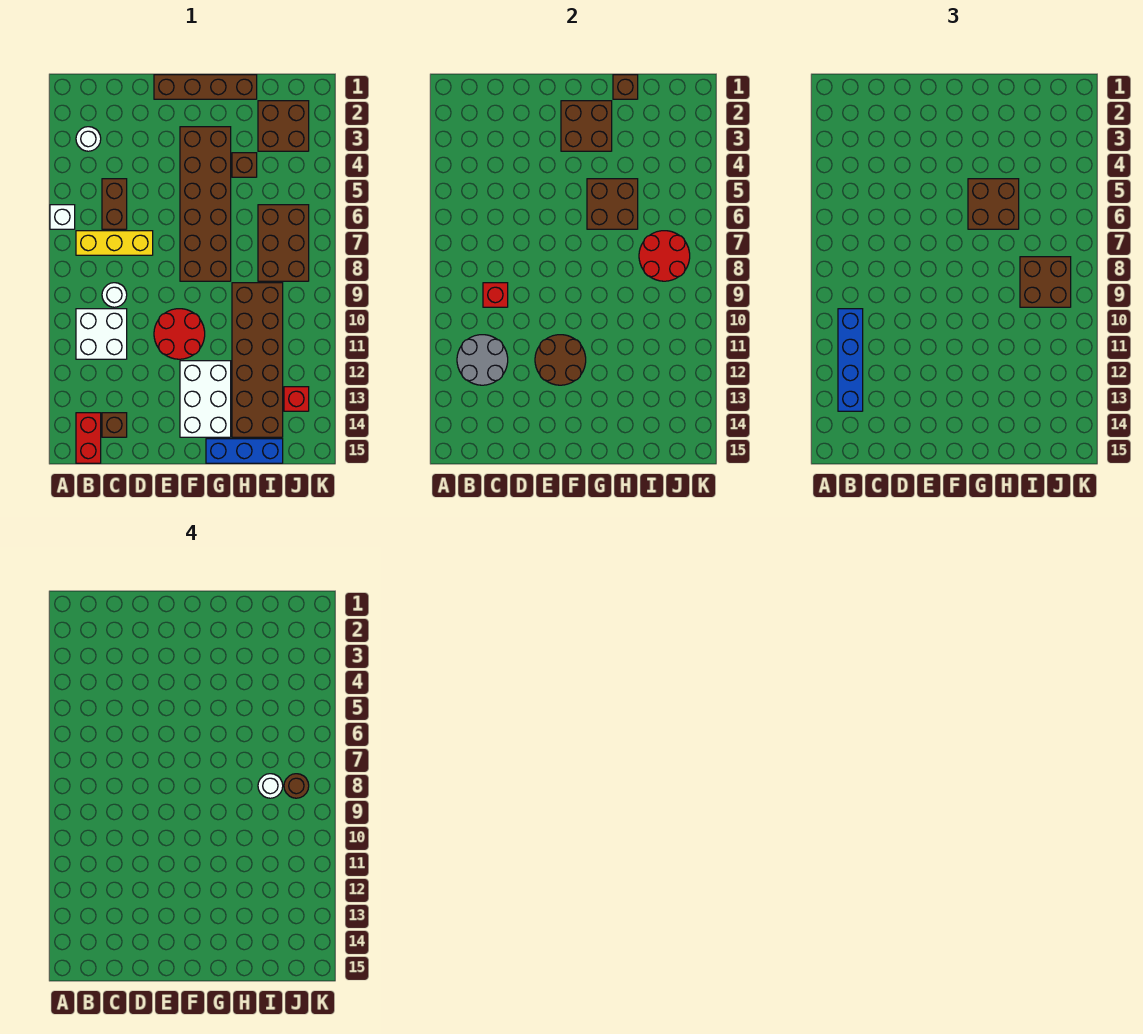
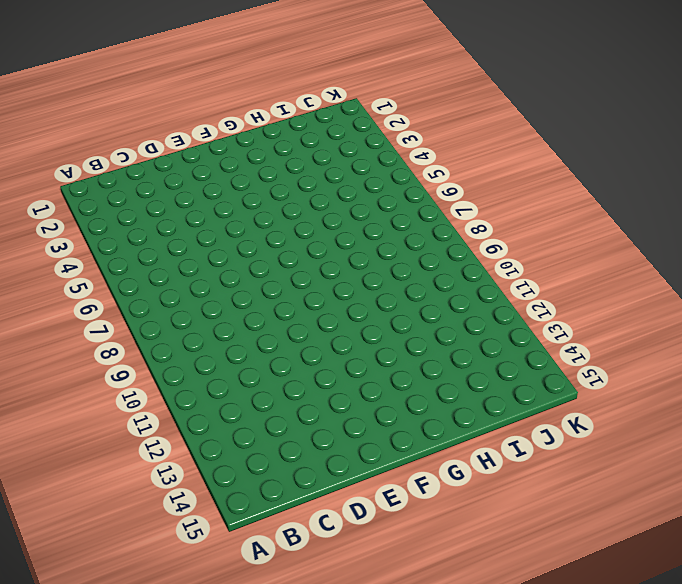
none -> white brick A6 level 1
none -> white round brick B3 level 1
none -> yellow brick B7:D7 level 1
none -> white brick B10:C11 level 1

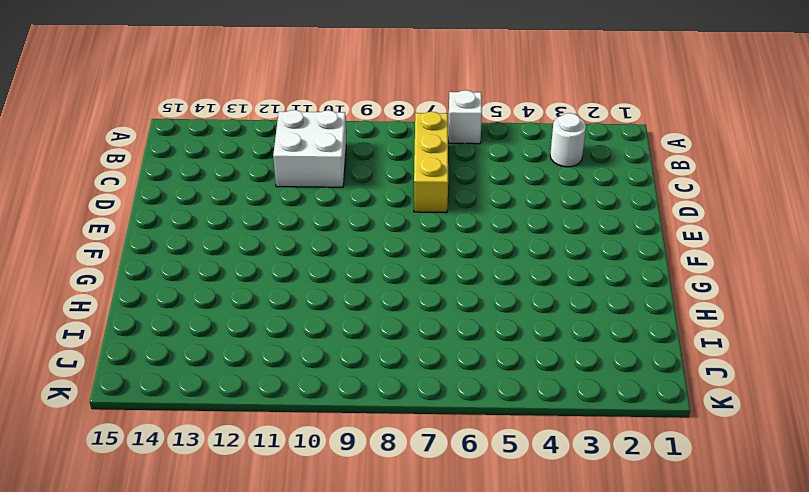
none -> red brick B14:B15 level 1
none -> brown brick C5:C6 level 1
none -> white round brick C9 level 1
none -> brown brick C14 level 1

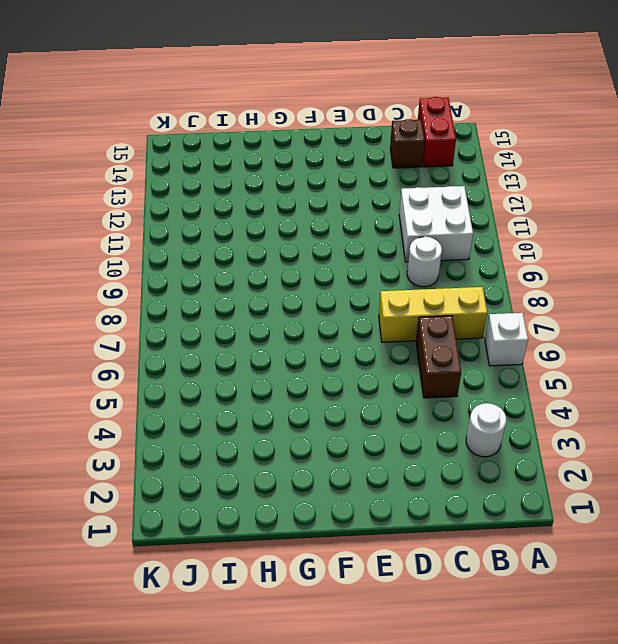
none -> brown brick E1:H1 level 1
none -> red round brick E10:F11 level 1
none -> brown brick F3:G8 level 1
none -> white brick F12:G14 level 1

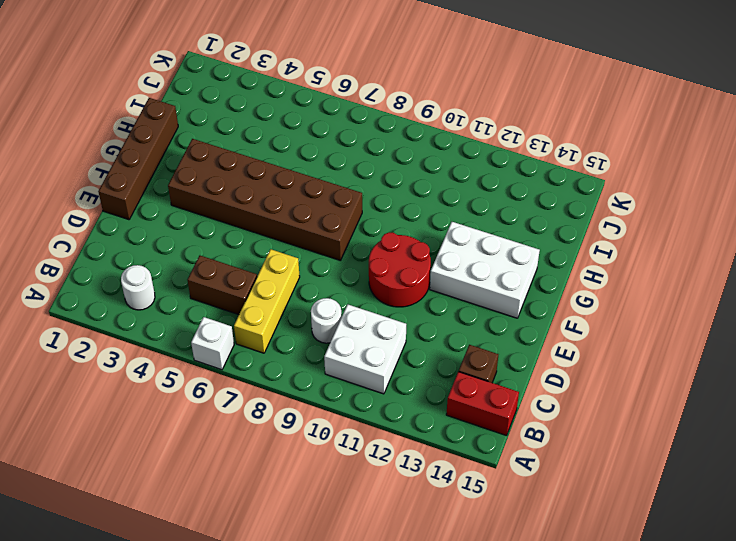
none -> blue brick G15:I15 level 1
none -> brown brick H4 level 1
none -> brown brick H9:I14 level 1
none -> brown brick I2:J3 level 1

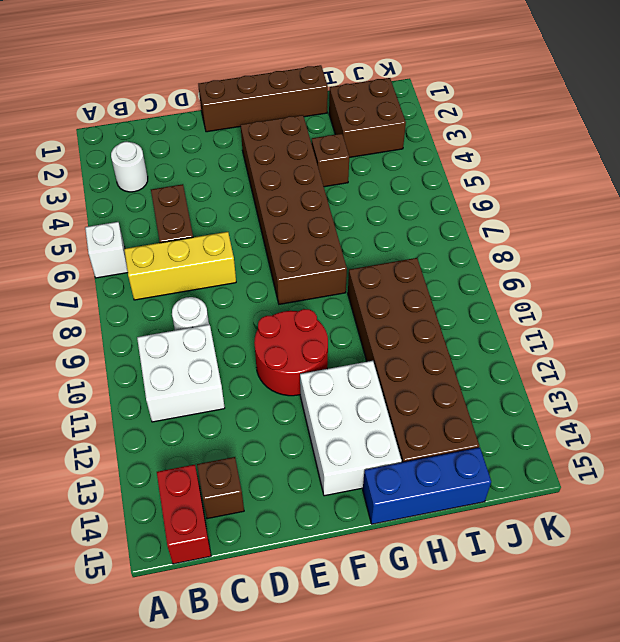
none -> brown brick I6:J8 level 1
none -> red brick J13 level 1
none -> grey round brick B11:C12 level 2
none -> red brick C9 level 2

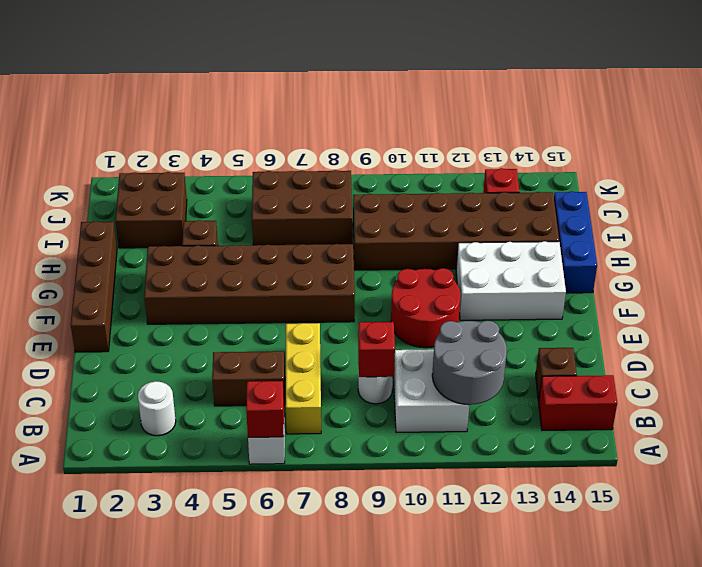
red brick A6 level 2 -> none
none -> brown round brick E11:F12 level 2
none -> brown brick F2:G3 level 2
none -> brown brick G5:H6 level 2
none -> brown brick H1 level 2

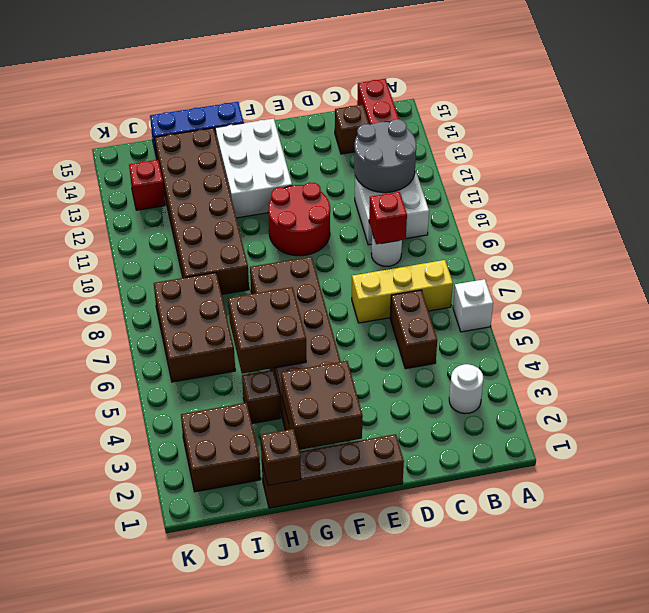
none -> brown round brick E11:F12 level 2
none -> red round brick I7:J8 level 2
none -> blue brick B10:B13 level 3
none -> brown brick G5:H6 level 3

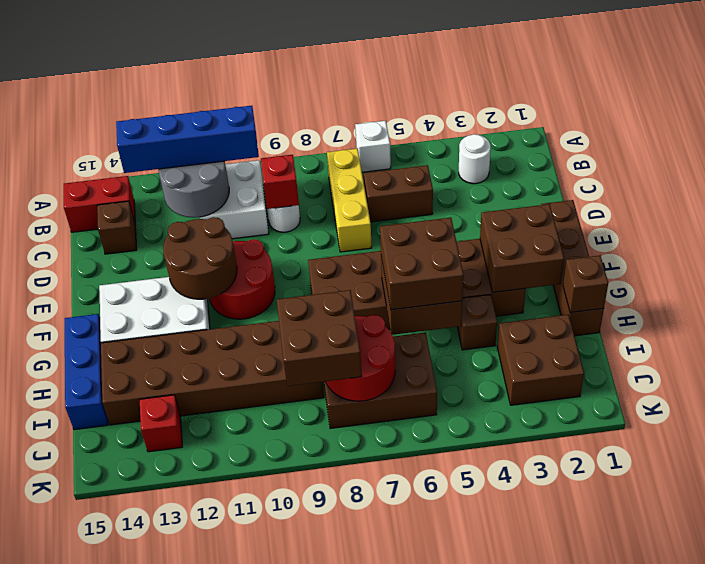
none -> white round brick I8 level 4
none -> brown round brick J8 level 4

